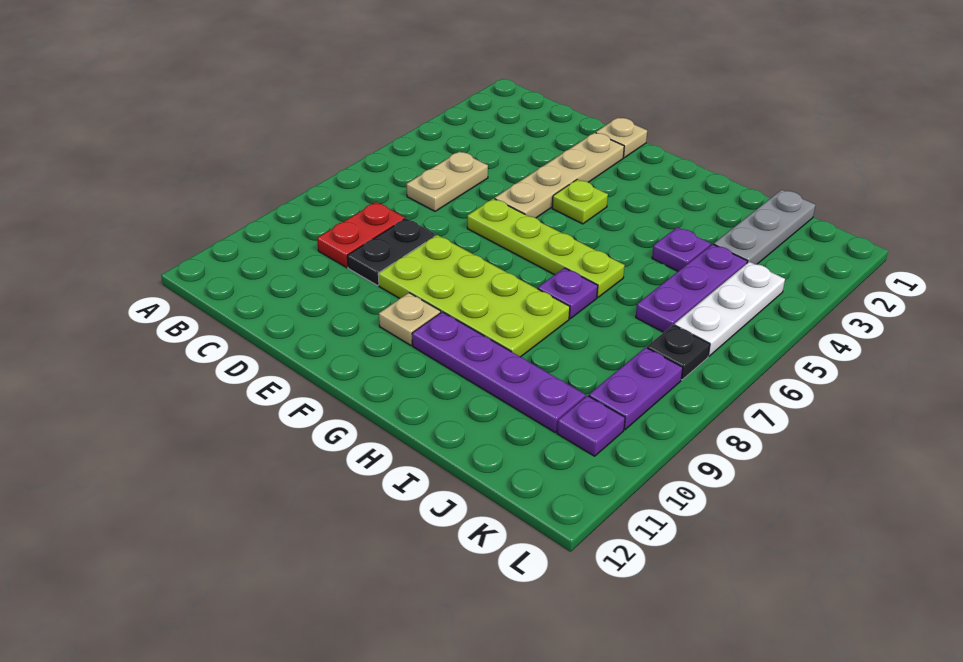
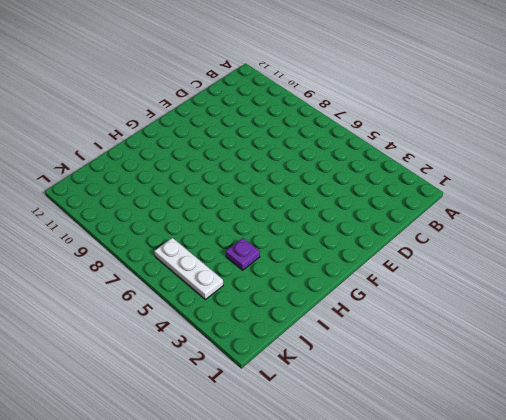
none -> tan plate C5:C6 level 1
none -> red plate C8:C9 level 1
none -> black plate D8:D9 level 1

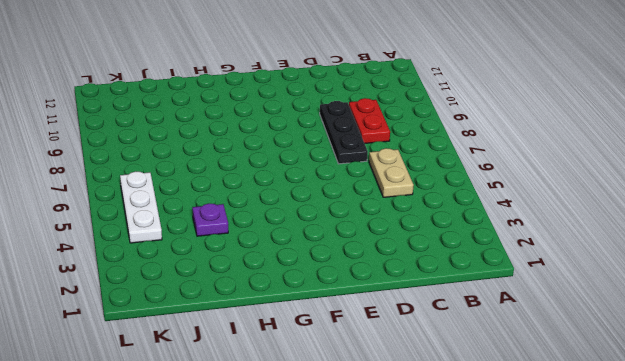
black plate D7:D9 level 1 -> black plate D8:D9 level 1
none -> tan plate E1 level 1
none -> tan plate E2:E5 level 1
none -> lime plate E6:H6 level 1

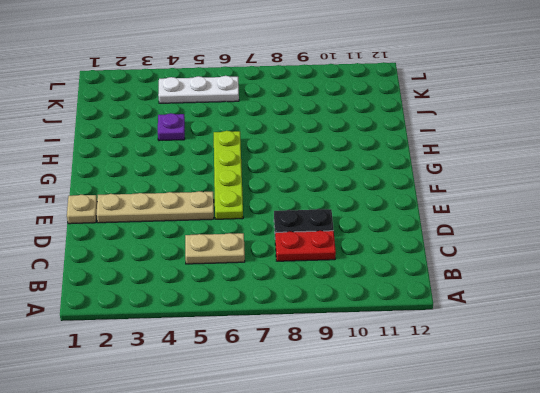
none -> lime plate E8:H9 level 1
none -> lime plate F4 level 1
none -> tan plate F10 level 1

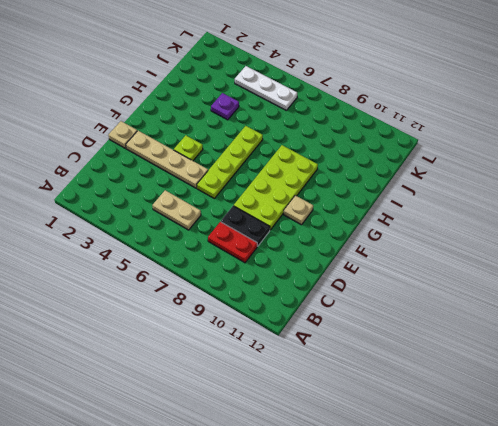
none -> purple plate G10:J10 level 1
none -> purple plate H7 level 1
none -> grey plate J1:J3 level 1

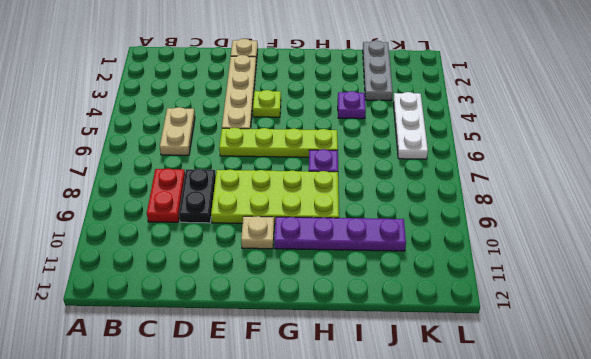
none -> purple plate J4:J6 level 1
none -> black plate K7 level 1
none -> purple plate K8:K9 level 1

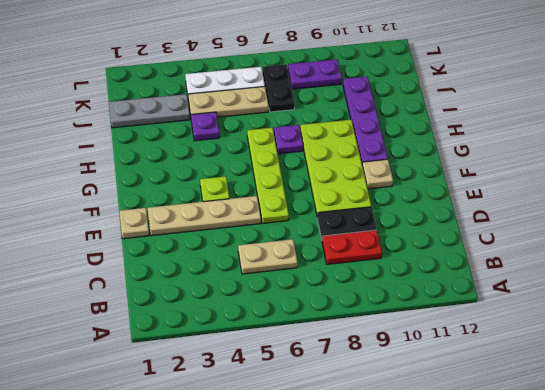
tan plate J4:J6 level 1 -> purple plate J4:J6 level 1
black plate J7:K7 level 1 -> black plate K7 level 1
none -> purple plate K10 level 1

